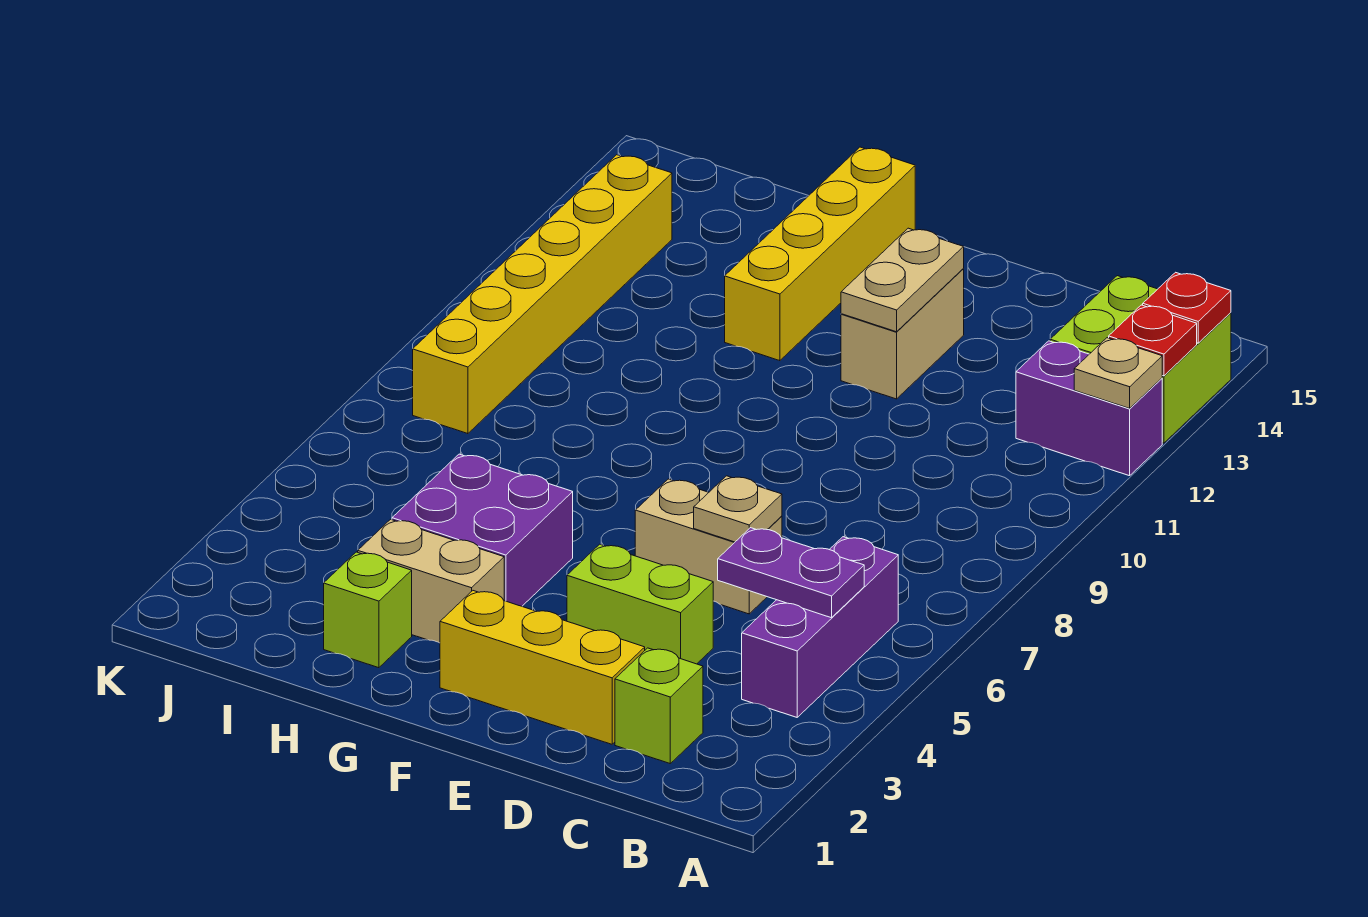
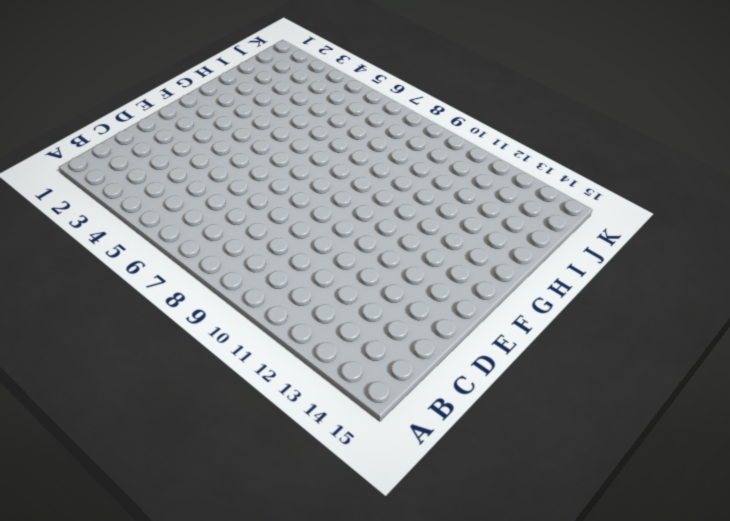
none -> purple brick A12:B12 level 1
none -> lime brick A13:B14 level 1
none -> purple brick B4:B6 level 1

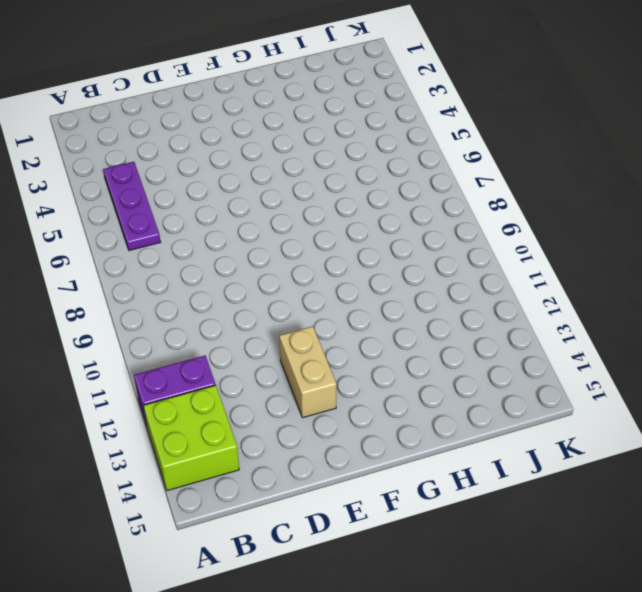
purple plate B4:B6 level 1 -> purple brick B4:B6 level 1
none -> lime brick C2 level 1
none -> yellow brick D2:F2 level 1
none -> lime brick D4:E4 level 1

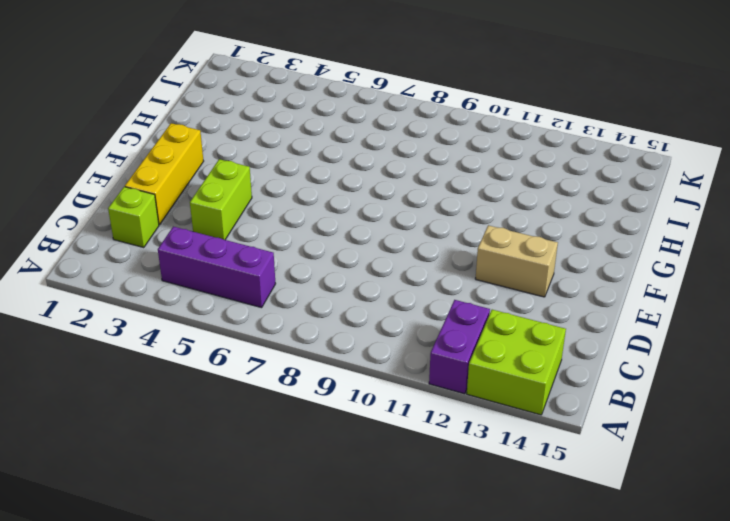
none -> tan brick D6:E6 level 1
none -> tan brick G3:H3 level 1
none -> purple brick G4:H5 level 1

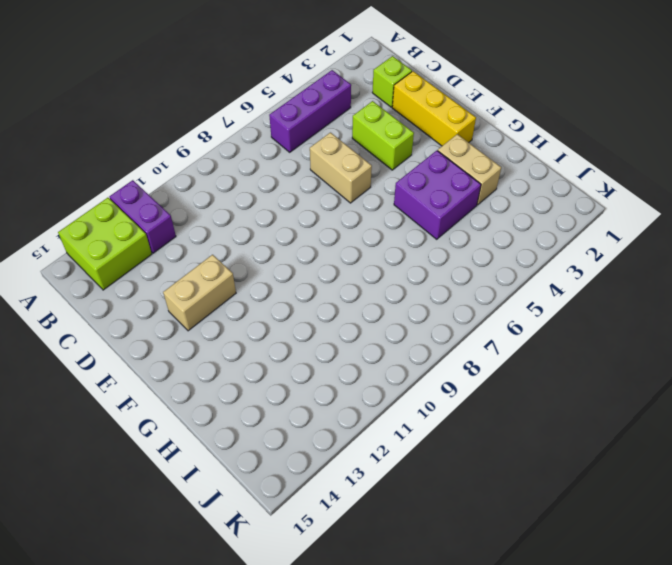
none -> yellow brick G12:G15 level 1
none -> lime brick H2 level 1
none -> yellow brick J8:J13 level 1

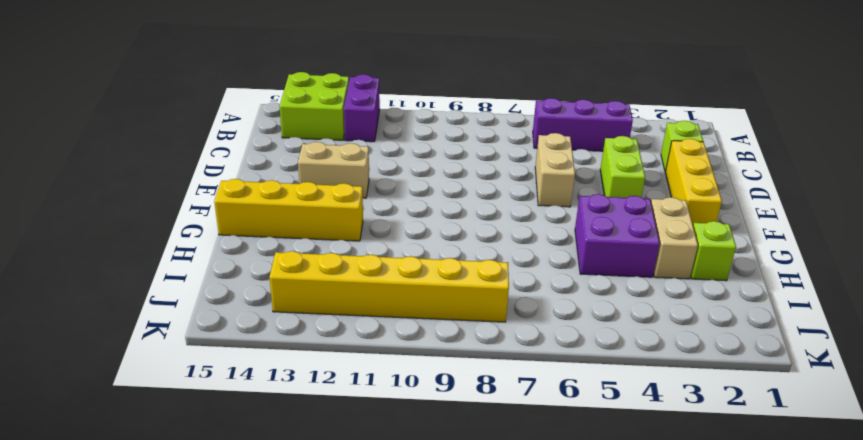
none -> tan plate A12 level 2
none -> red plate A13 level 2
none -> red plate A14 level 2

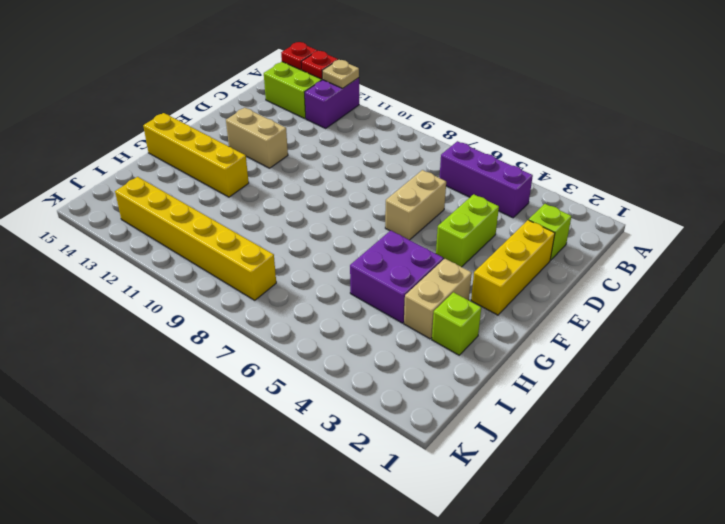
none -> purple plate B5:C5 level 2
none -> tan plate D6 level 2
none -> tan plate E12:E13 level 2

